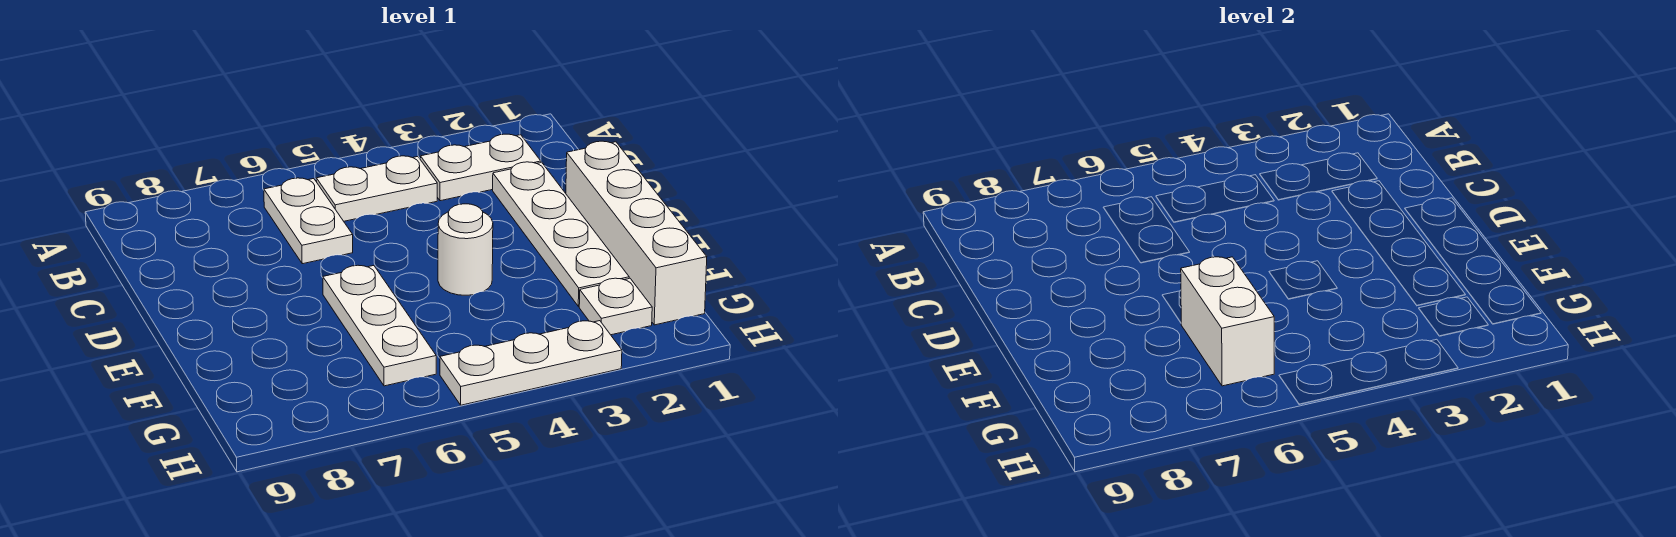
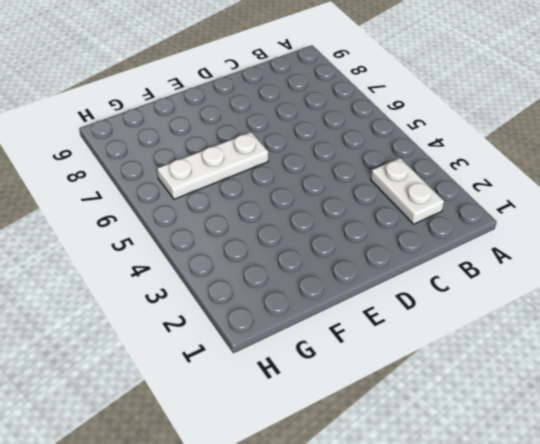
none -> white plate B4:B5 level 1
none -> white plate B6:C6 level 1

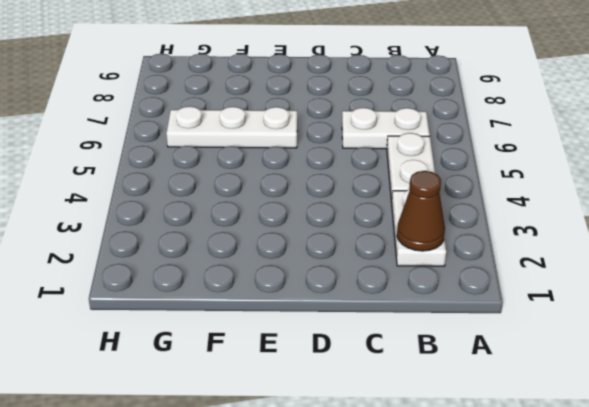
brown cone B2 level 2 -> none
none -> white plate C2:F2 level 1
none -> white brick D1:G1 level 1

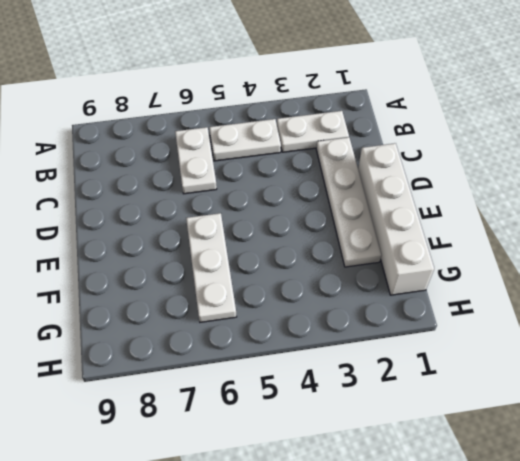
none -> white round brick E4 level 1
none -> white plate G2 level 1

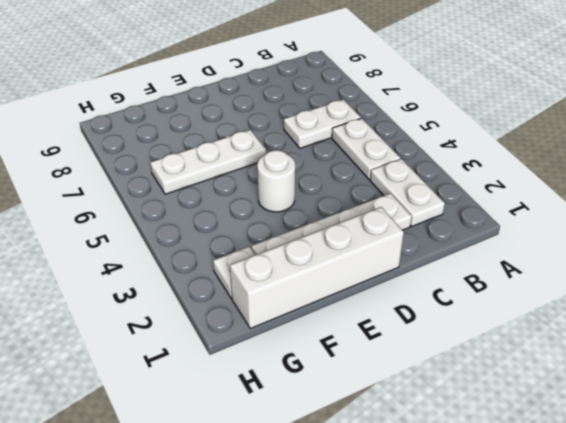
none -> white plate H3:H5 level 1
none -> white brick F6:G6 level 2

